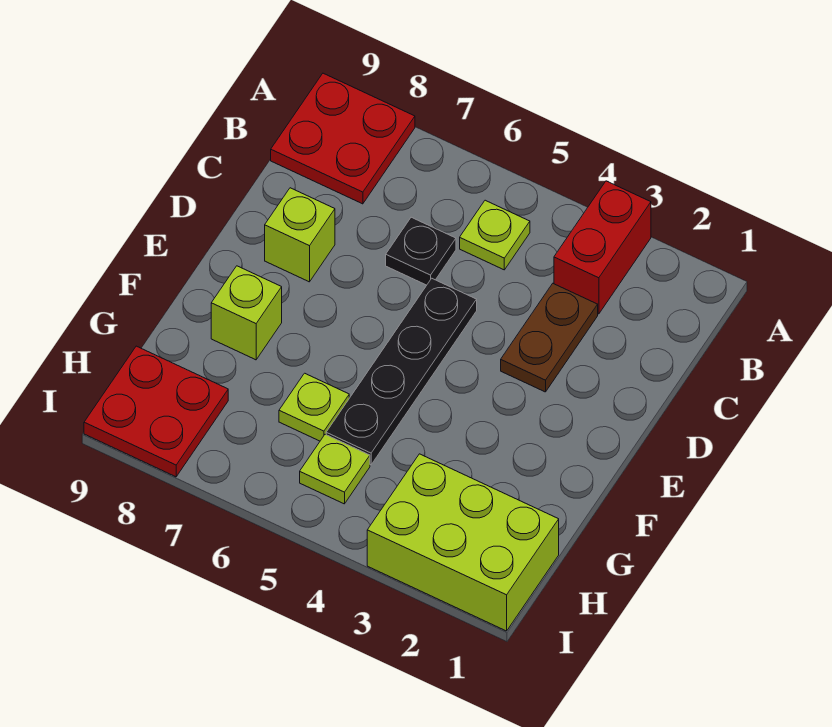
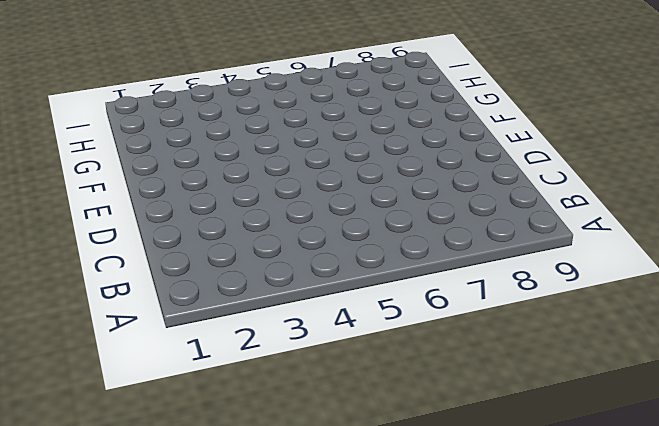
none -> red brick A3:B3 level 1
none -> red plate A8:B9 level 1
none -> lime plate B5 level 1

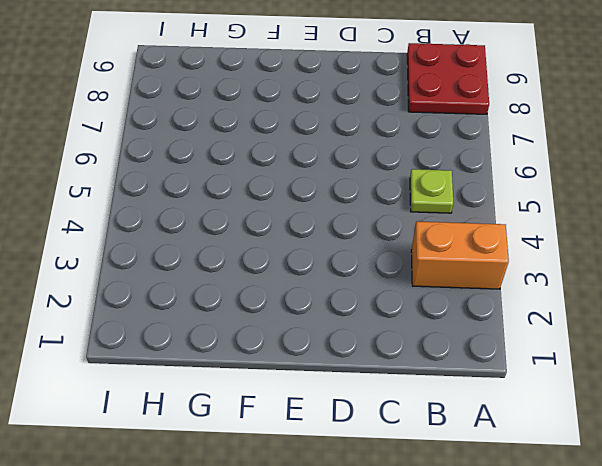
orange brick A3:B3 level 1 -> red brick A3:B3 level 1
none -> brown plate C3:D3 level 1
none -> black plate C6 level 1
none -> black plate D5:G5 level 1

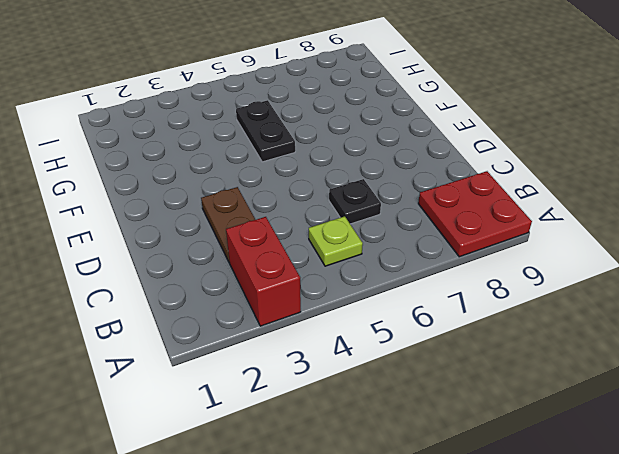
black plate F5:G5 level 1 -> black plate D5:G5 level 1
none -> lime brick D8 level 1
none -> lime brick F8 level 1
none -> lime plate G6 level 1

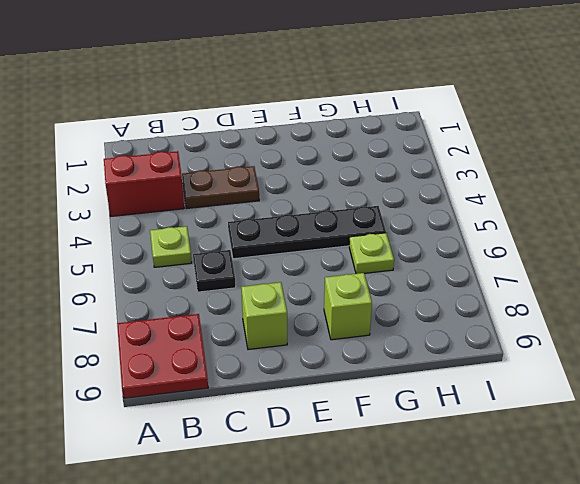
none -> lime brick H1:I3 level 1
none -> lime plate H5 level 1
none -> red plate H8:I9 level 1

